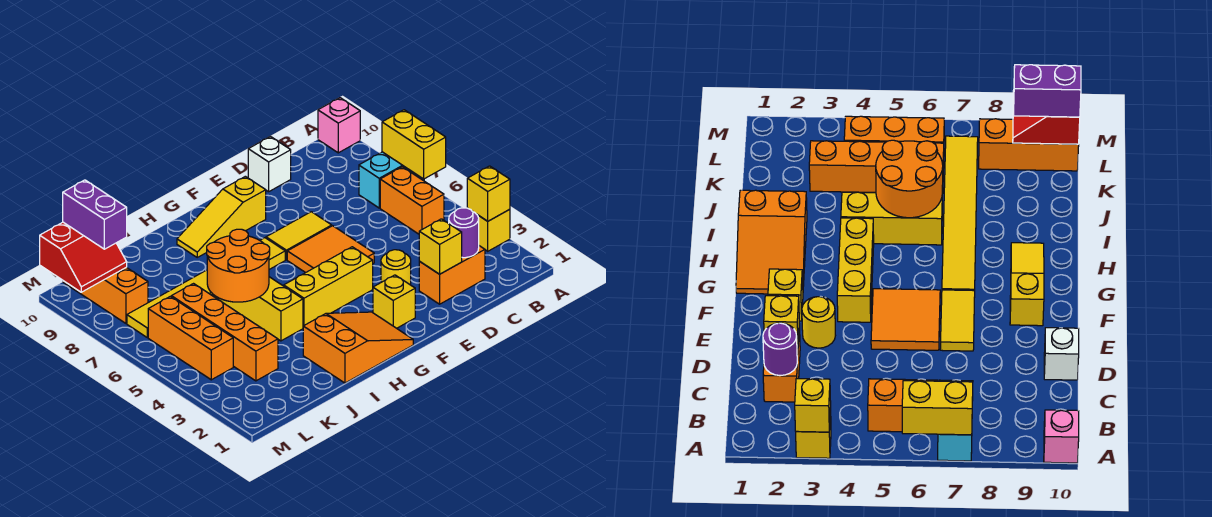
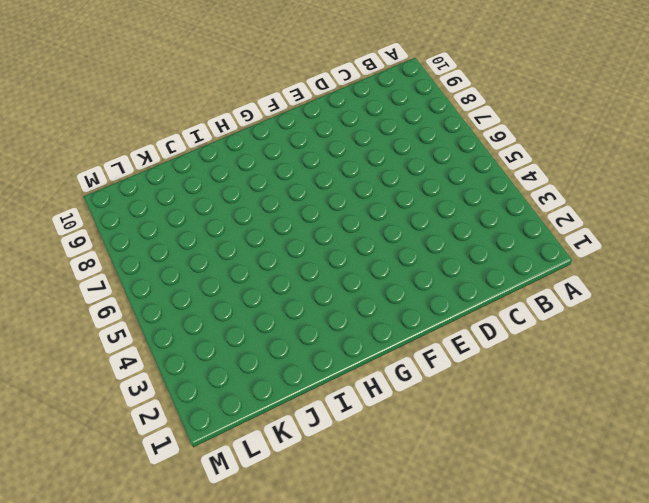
none -> yellow brick A3 level 1
none -> cyan brick A7:B7 level 1
none -> pink brick A10 level 1

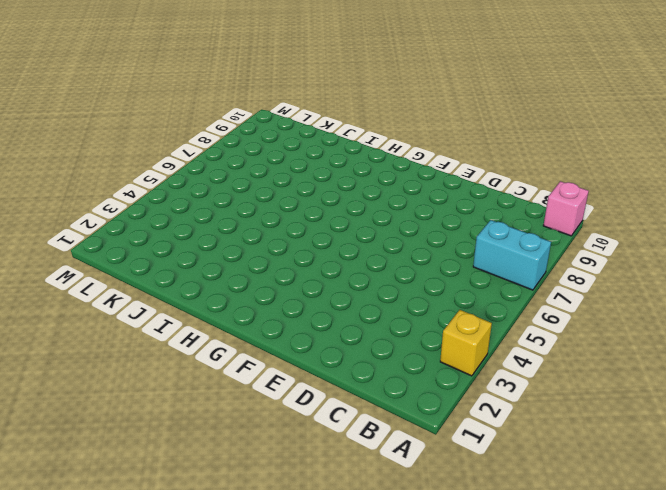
none -> orange brick B5:B6 level 1
none -> orange brick C2:D2 level 1
none -> white brick D10 level 1

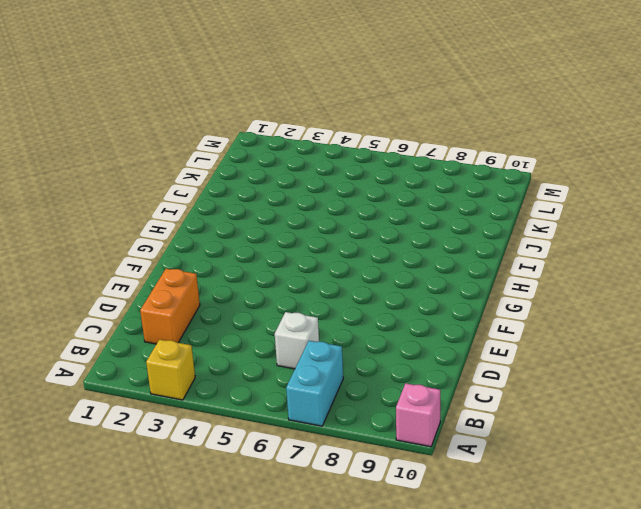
white brick C6 level 1 -> white brick D10 level 1
none -> orange brick B5:B6 level 1
none -> yellow round brick E3 level 1
none -> orange tile E5:F6 level 1

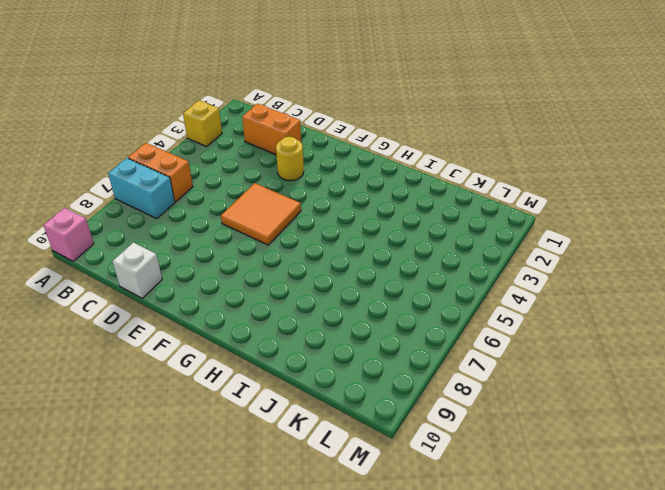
orange brick A6:B6 level 1 -> orange brick B5:B6 level 1
none -> yellow tile E7:F7 level 1
none -> yellow brick F2 level 1
none -> yellow brick F4:H4 level 1

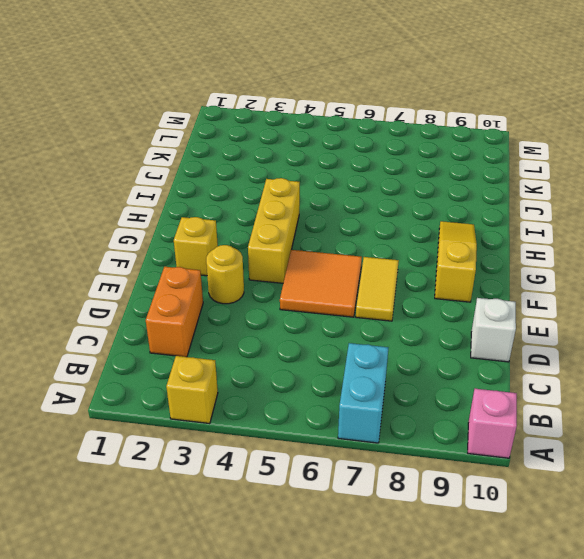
none -> orange brick B5:B6 level 1
none -> orange slope G1:I2 level 1 top I
none -> yellow tile G7:L7 level 1

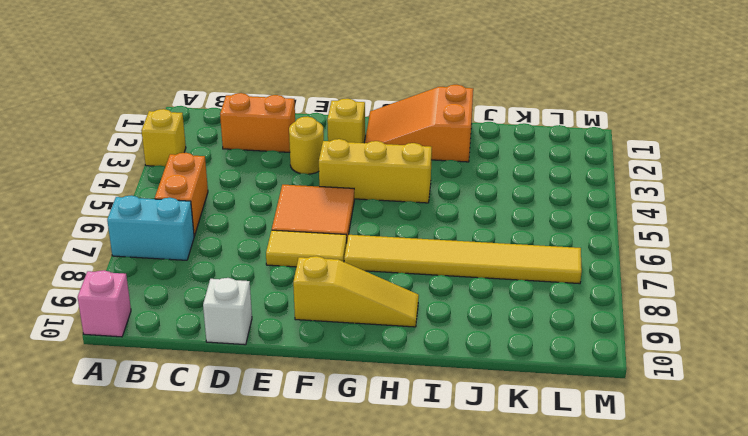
none -> yellow brick I4:I6 level 1
none -> orange brick K3:K6 level 1
none -> orange brick L4:L6 level 1

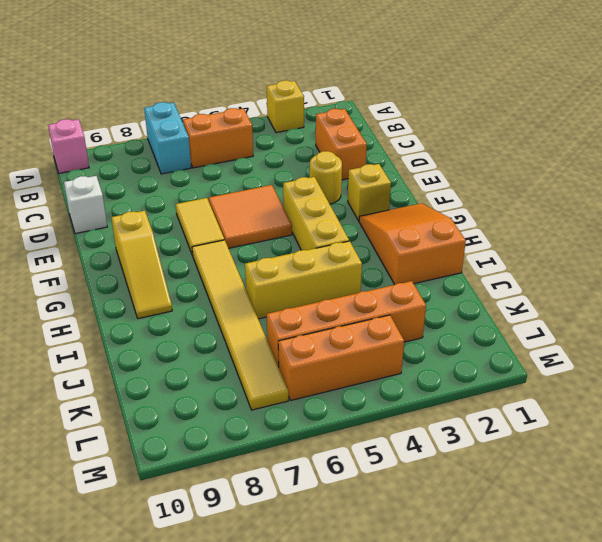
none -> orange brick L8:L10 level 1
none -> yellow brick A3 level 2
none -> yellow brick A6:A7 level 2

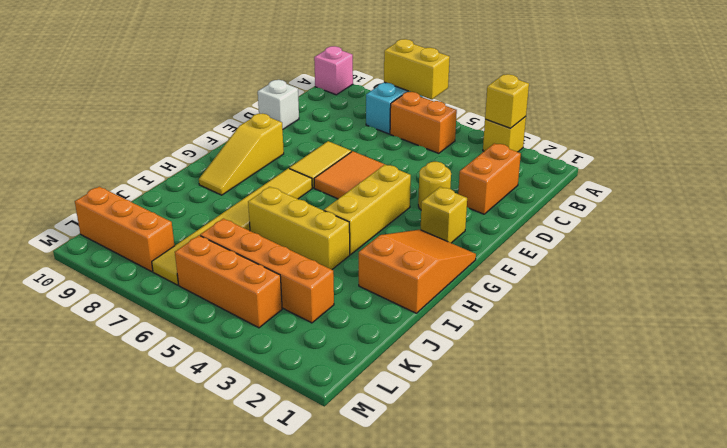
none -> purple round brick C2 level 2
none -> yellow brick D2 level 2
none -> orange round brick I5:J6 level 2

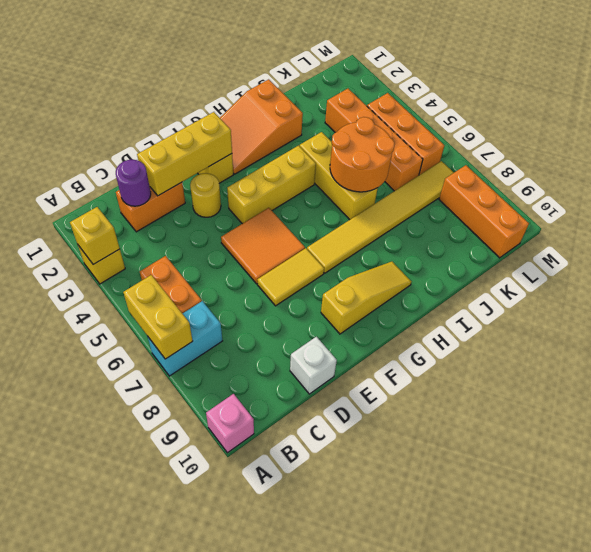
yellow brick D2:F2 level 2 -> yellow brick D2 level 2
none -> red slope L9:M10 level 2 top 10
none -> purple brick L9:L10 level 3

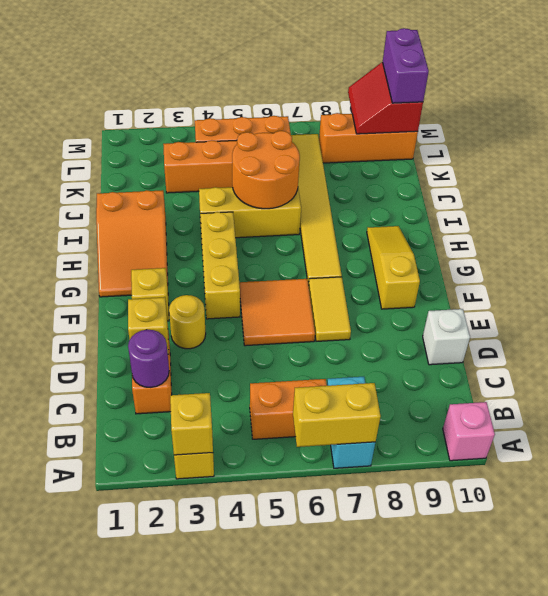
purple brick L10:M10 level 3 -> purple brick L9:L10 level 3

